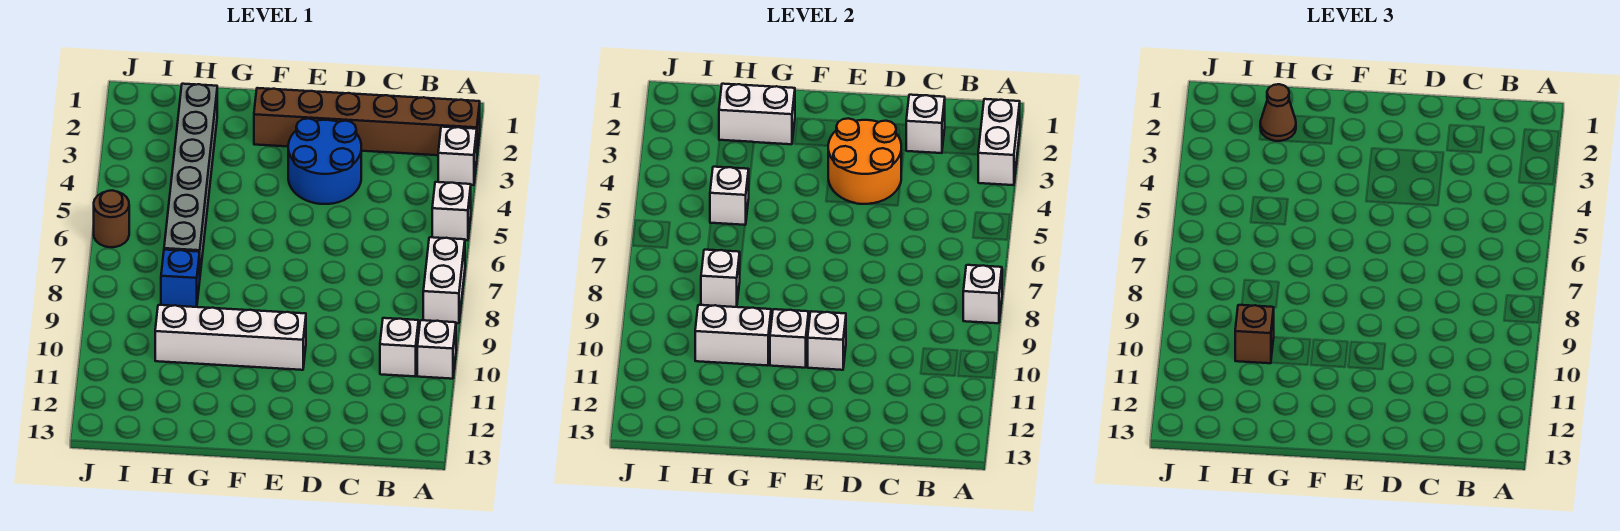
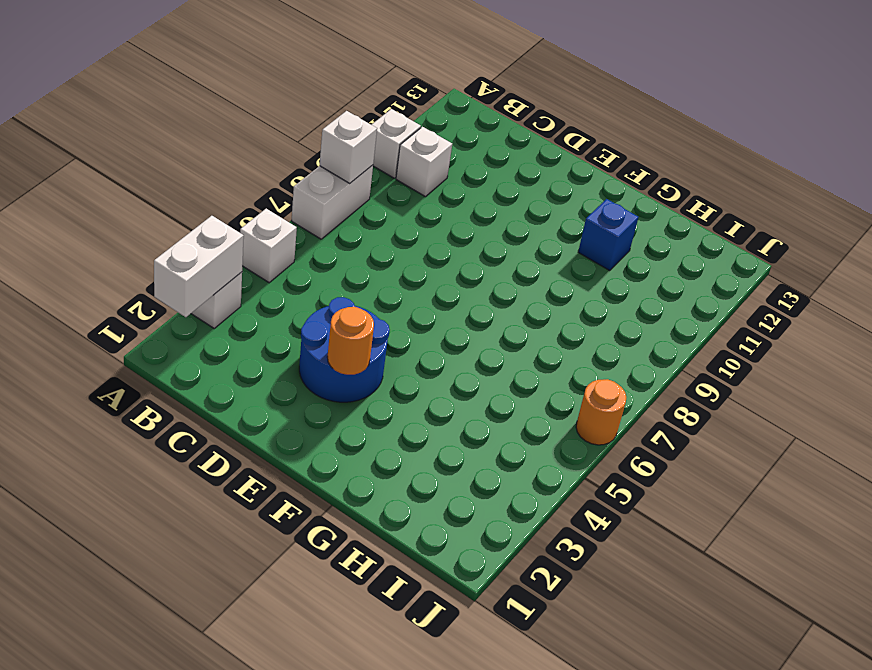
orange round brick E3 level 2 -> orange round brick D3:E4 level 2
blue brick G11 level 1 -> blue brick H8 level 1
orange round brick J6 level 1 -> brown round brick J6 level 1
none -> brown brick A2:F2 level 1
none -> white brick E10:H10 level 1
none -> grey brick H2:H7 level 1

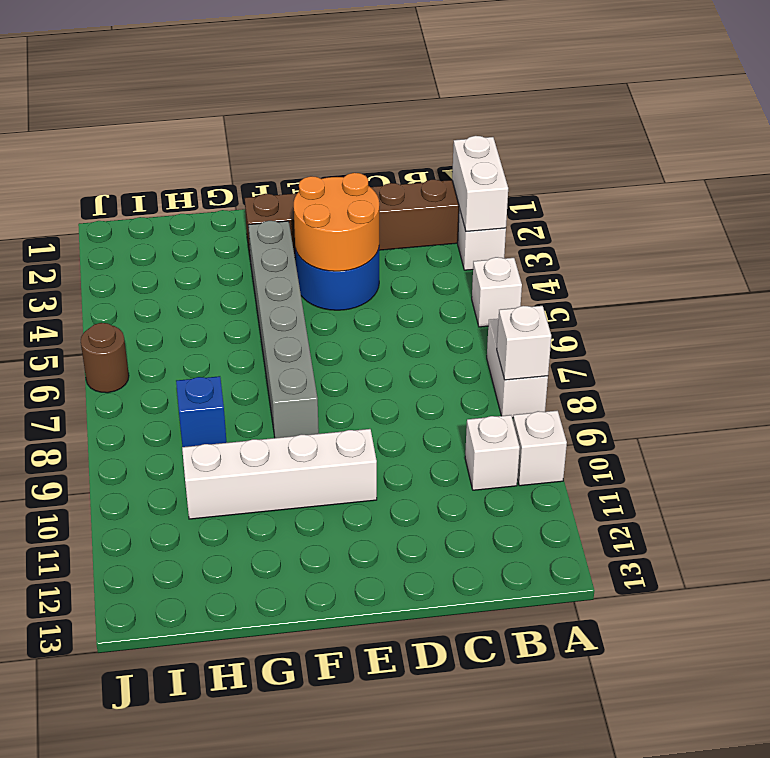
grey brick F3:F8 level 1 -> grey brick H2:H7 level 1
none -> white brick C2 level 2
none -> white brick E10 level 2
none -> white brick F10 level 2

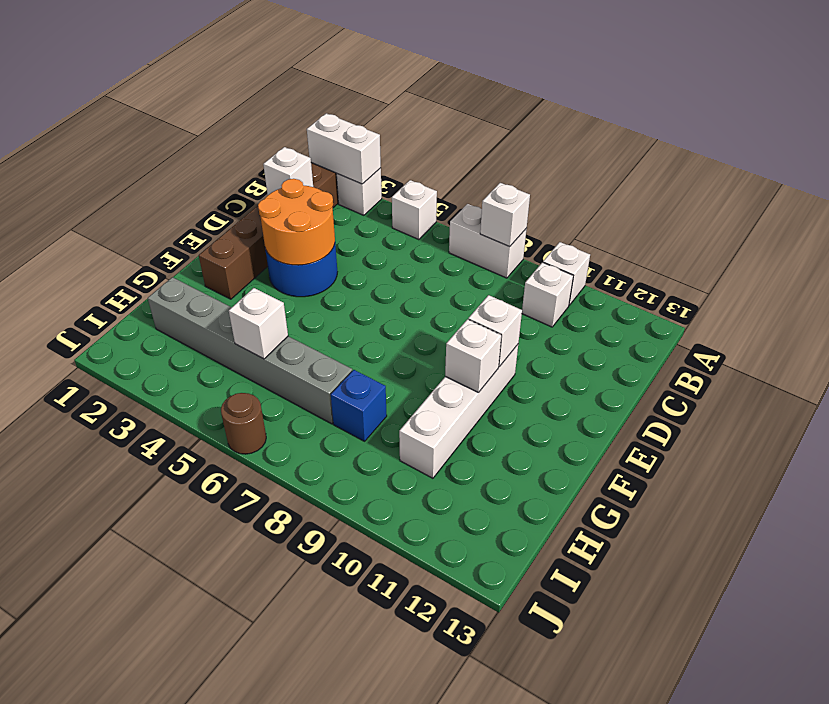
none -> white brick G2:H2 level 2
none -> white brick G10:H10 level 2
none -> white brick H8 level 2

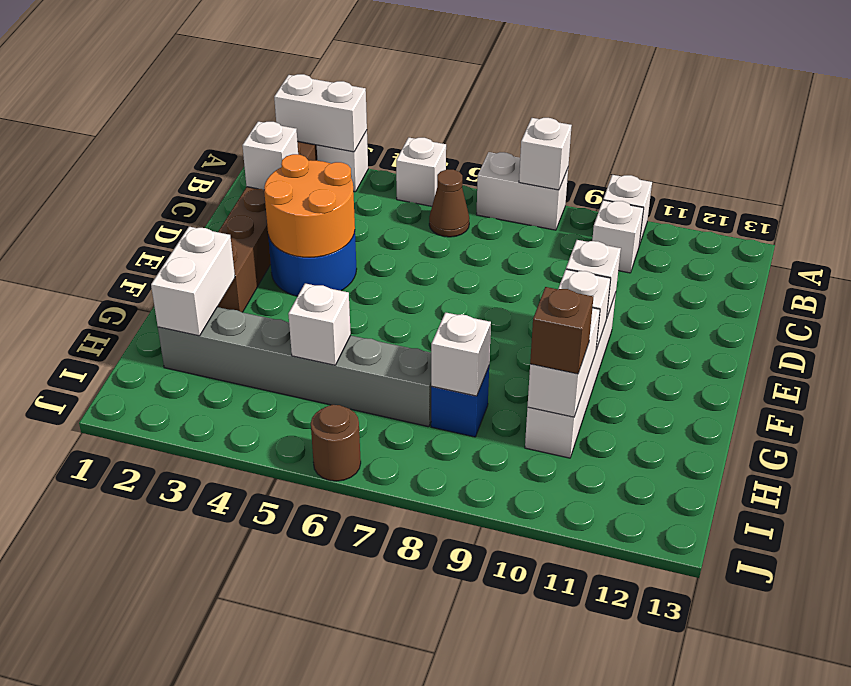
brown cone B6 level 1 -> brown cone H2 level 3

